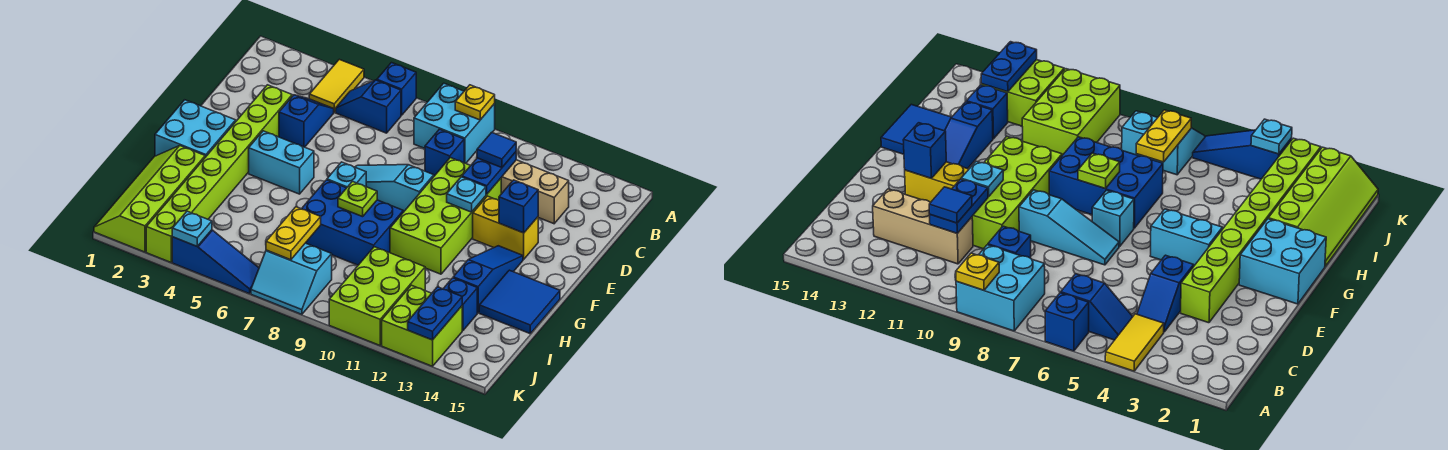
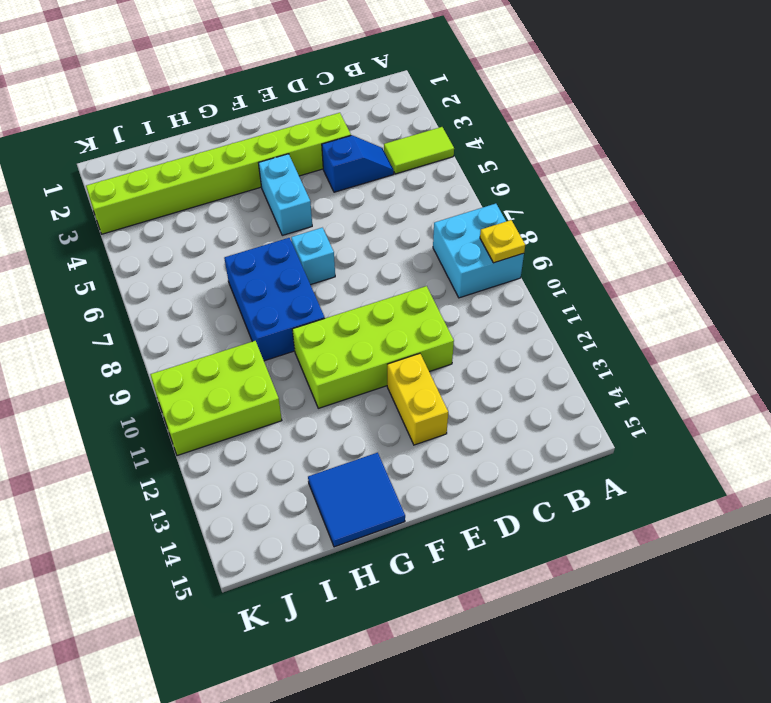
lime tile A4:B4 level 1 -> yellow tile A4:B4 level 1
none -> blue brick A6 level 1
none -> blue slope B5:B6 level 1 top 6
none -> blue brick C9 level 1
none -> tan brick C11:C13 level 1

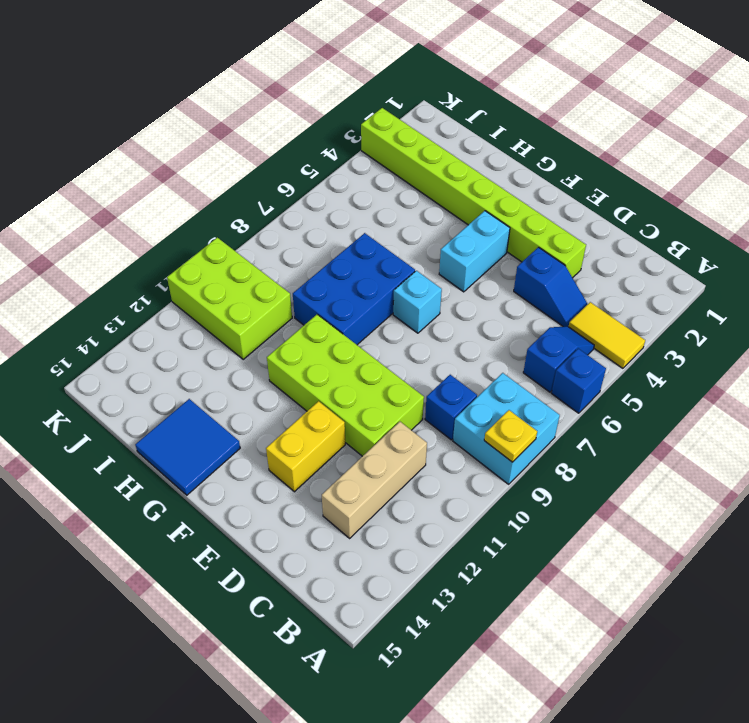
none -> cyan slope E7:E9 level 1 top 9
none -> cyan brick F1:G2 level 1
none -> blue slope F13:H13 level 1 top H
none -> lime slope H1:K2 level 1 top 2

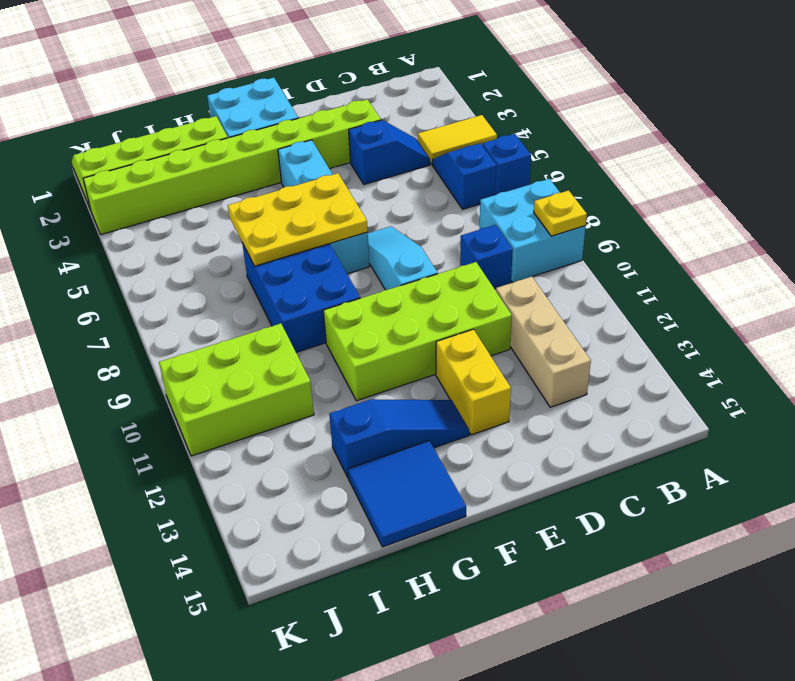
yellow plate F6:H7 level 2 -> none
none -> blue brick I13 level 1
none -> cyan slope J7:K8 level 1 top J
none -> lime brick J12:K13 level 1
none -> blue slope K4:K6 level 1 top 4

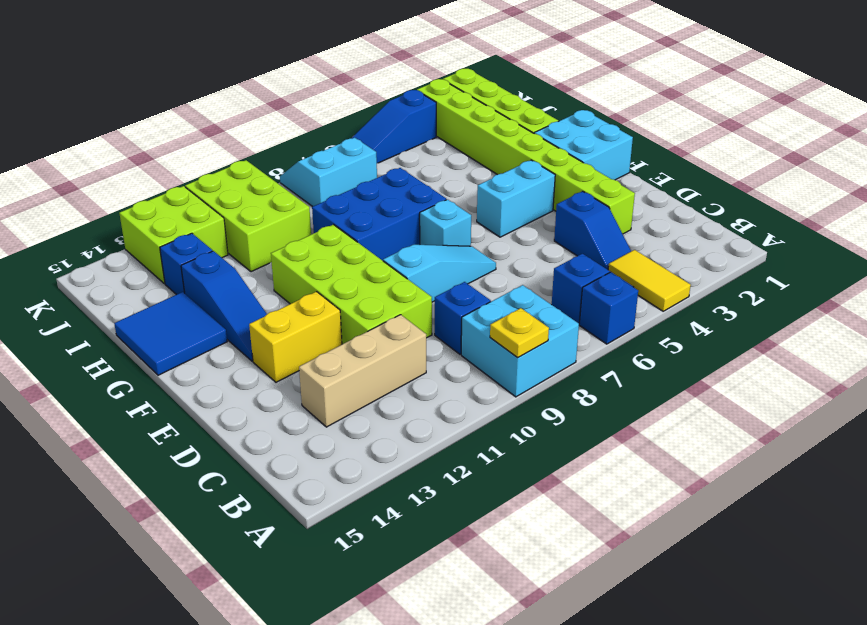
none -> blue plate C11:D11 level 2
none -> cyan plate E11 level 2
none -> blue brick E13 level 2
none -> lime plate G8 level 2

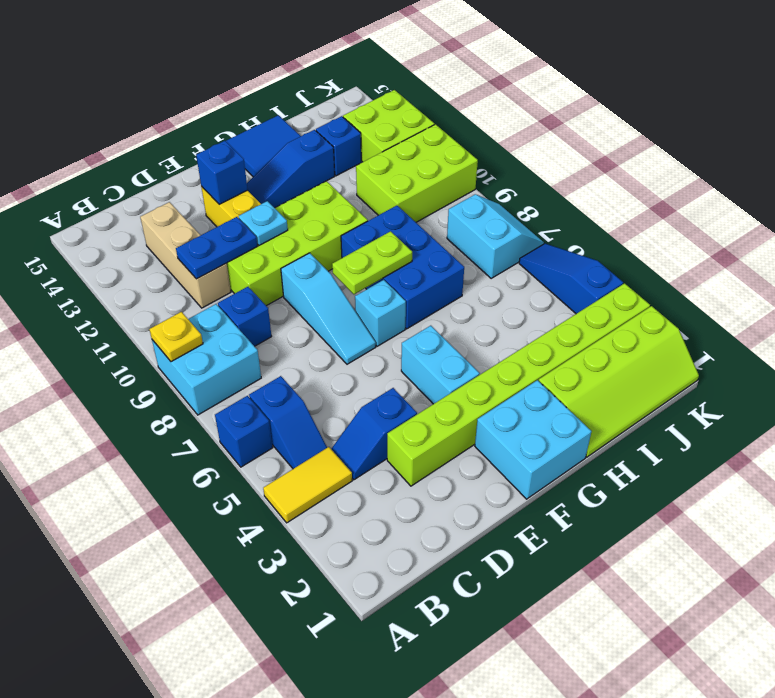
lime plate F8:G8 level 2 -> lime plate G8 level 2
none -> yellow plate I7:J7 level 2
none -> blue plate J13:K13 level 2
none -> cyan plate K4 level 2
none -> blue tile C11 level 3

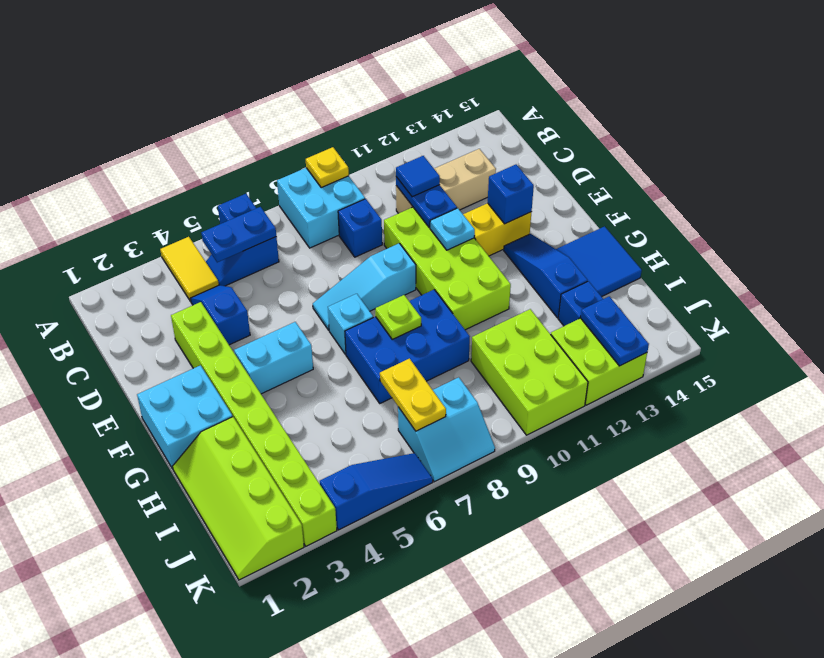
blue plate B5:B6 level 2 -> none
none -> cyan plate K4 level 2

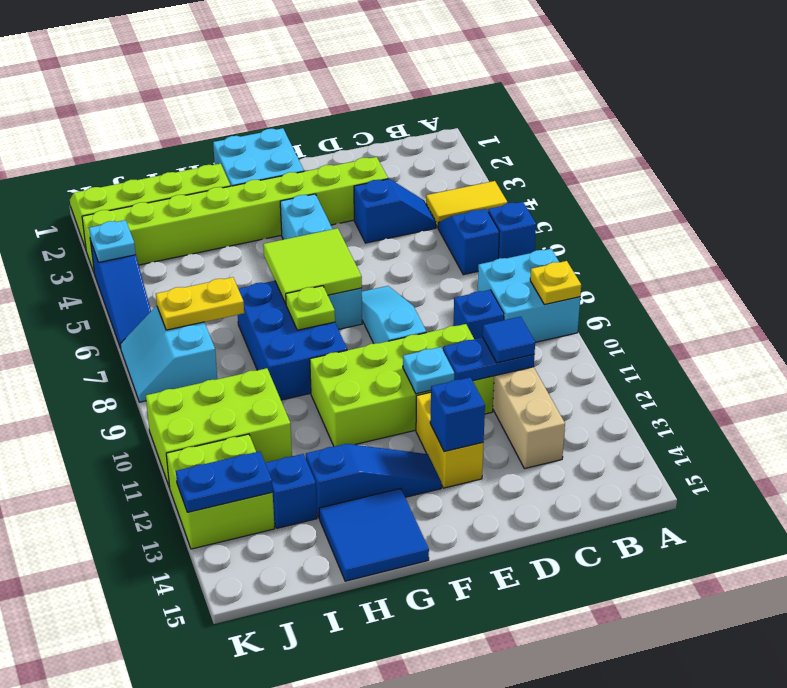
lime tile F6:G7 level 2 -> none

